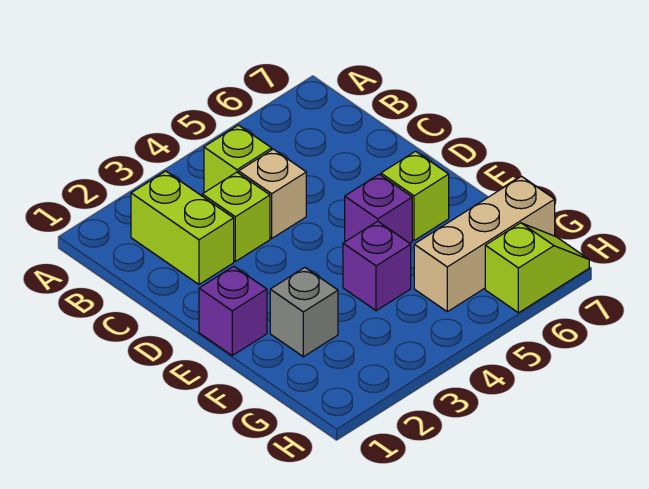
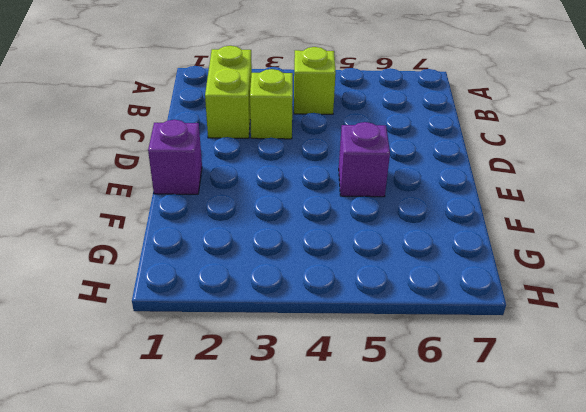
none -> tan brick C4 level 1
none -> lime brick E6 level 1

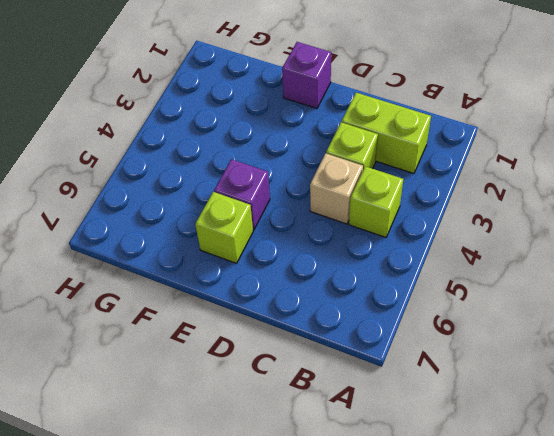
none -> grey brick F2 level 1
none -> purple brick F4 level 1

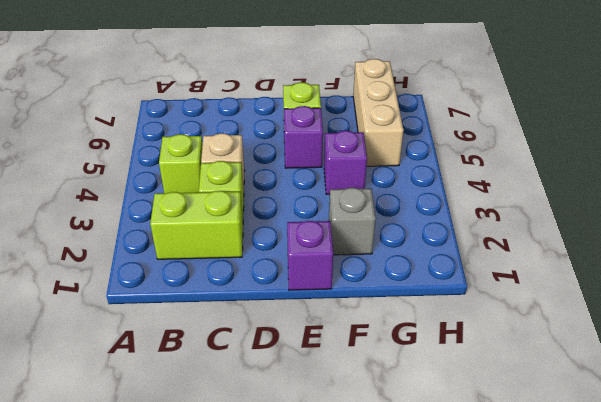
none -> lime slope H6:H7 level 1 top 6

